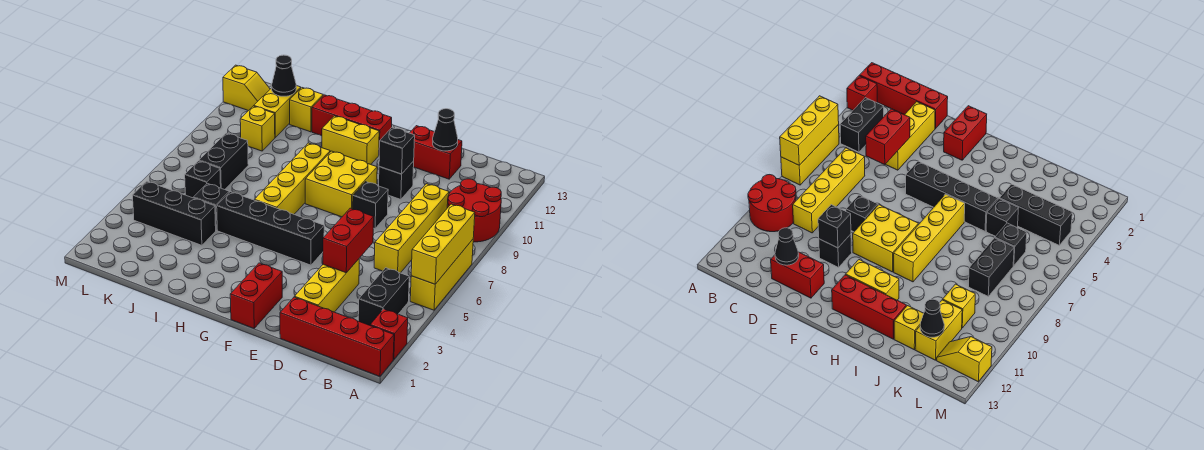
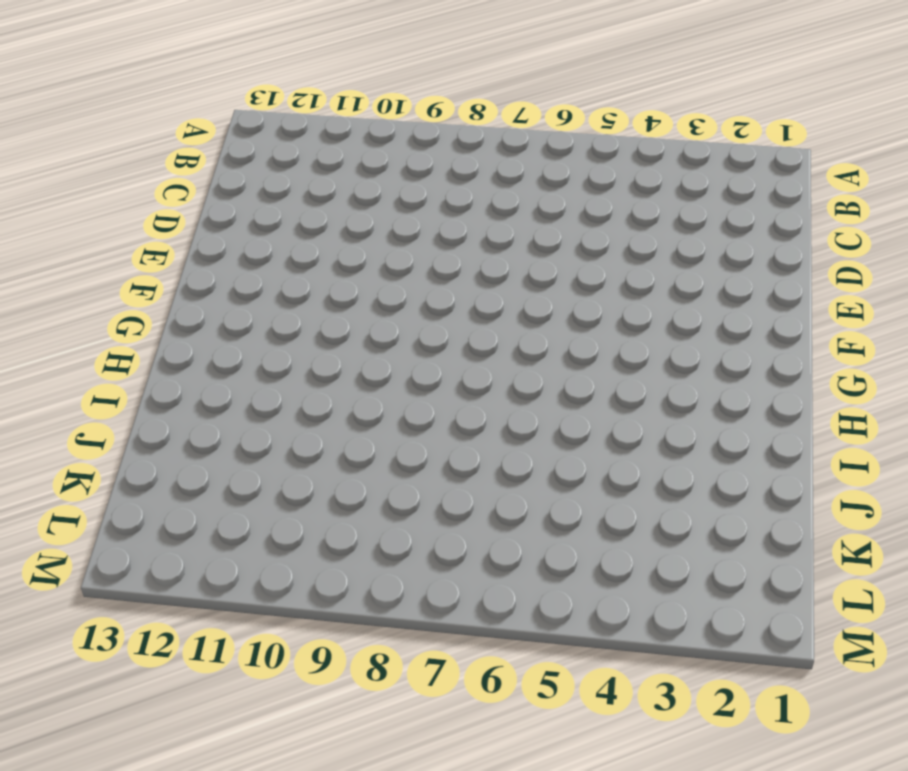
none -> red brick A1:D1 level 1
none -> red brick A2 level 1
none -> yellow brick A5:A7 level 1

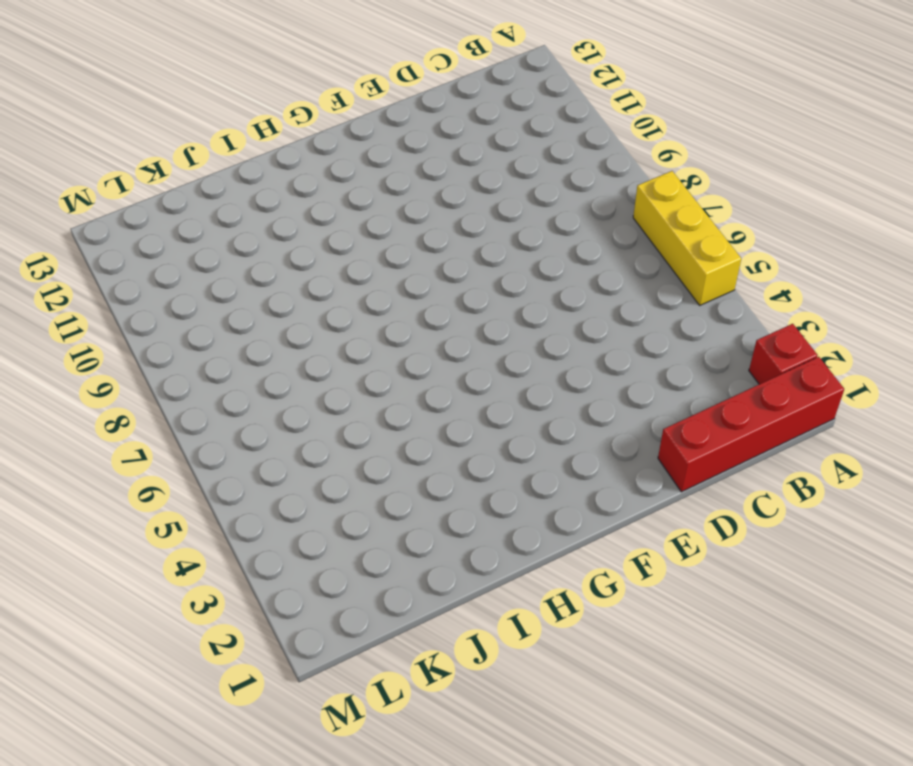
none -> red round brick A9:B10 level 1
none -> black brick B3:B4 level 1
none -> yellow brick C6:C9 level 1

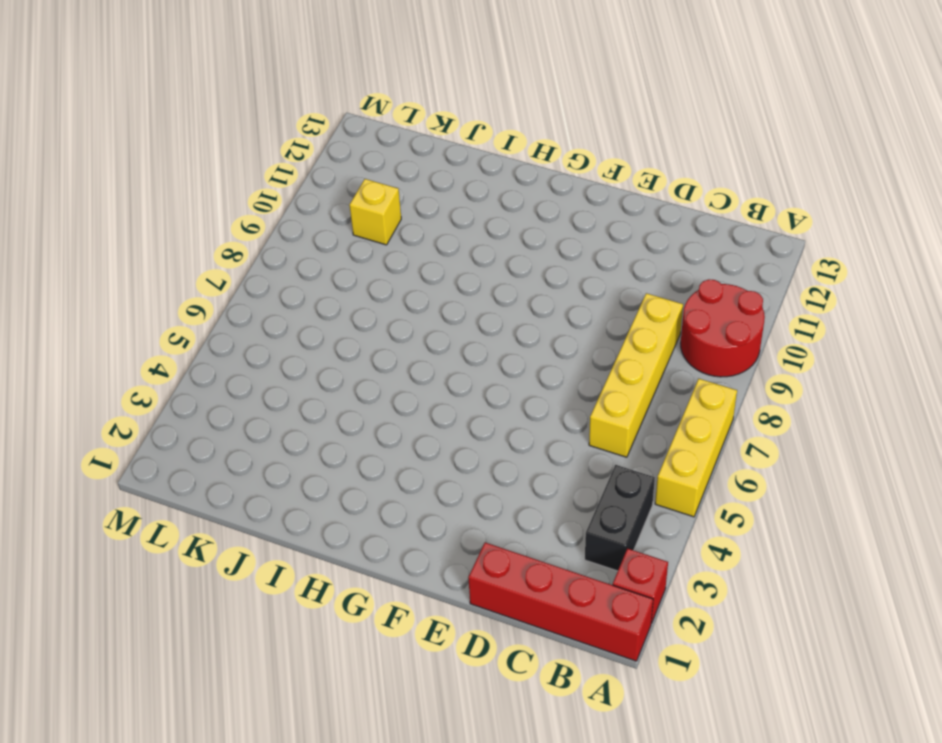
none -> yellow brick D2:D4 level 1
none -> red brick D12:E12 level 1
none -> black brick E8 level 1

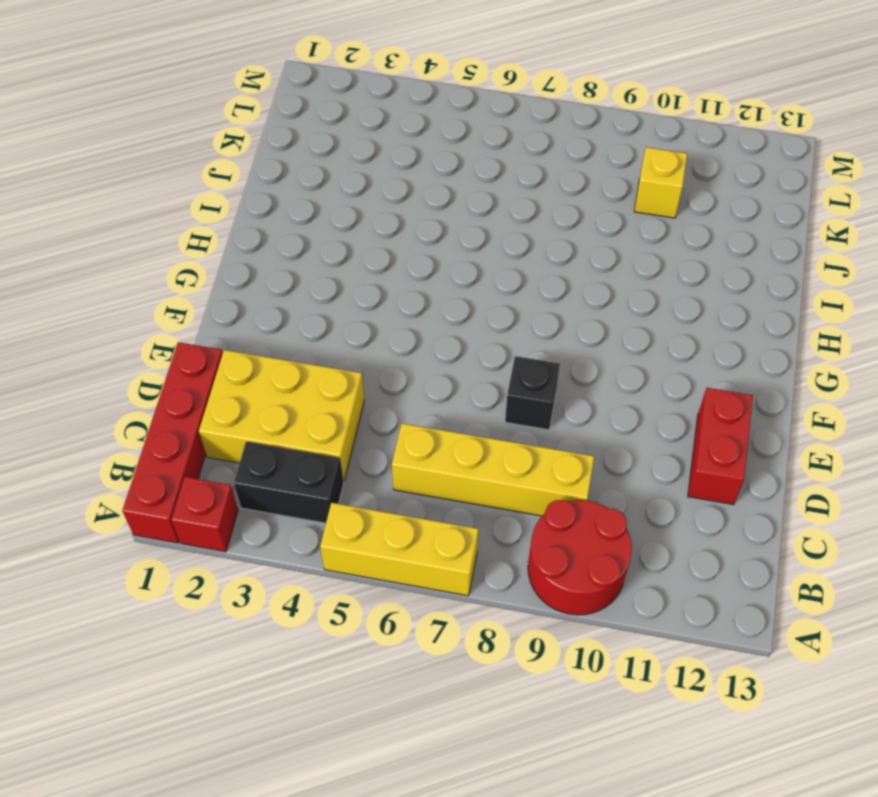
yellow brick C2:D4 level 1 -> yellow brick D2:D4 level 1
none -> black brick E10 level 1
none -> red brick F1:F2 level 1
none -> black brick F5:I5 level 1

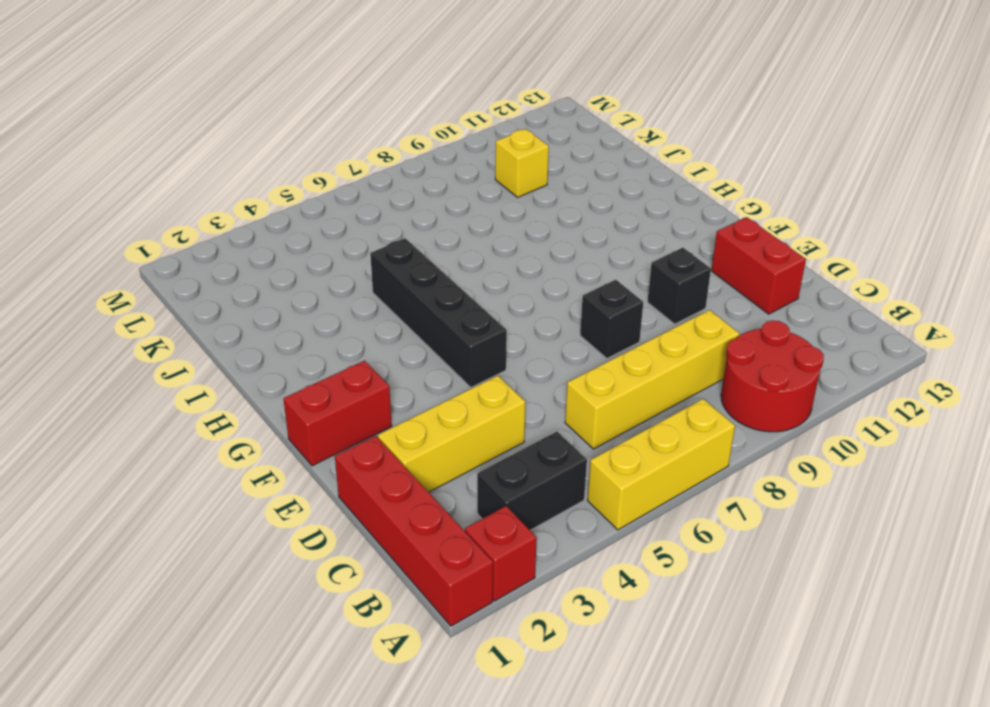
none -> yellow brick F8:G9 level 1
none -> yellow brick G11:H11 level 1
none -> red brick G12:I12 level 1

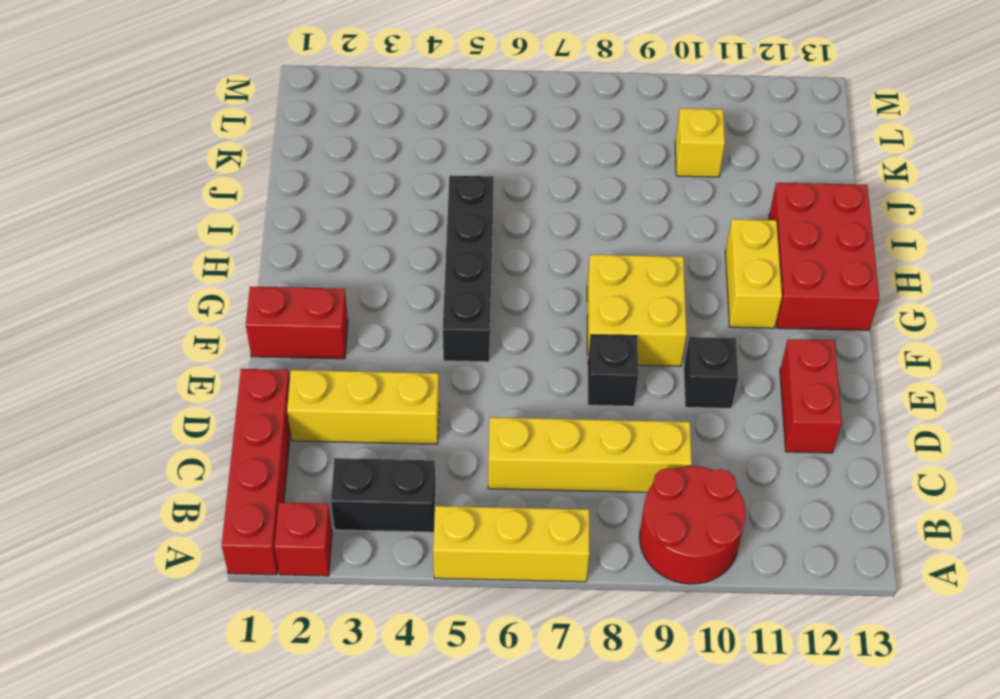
red brick G12:I13 level 1 -> red brick G12:I12 level 1
none -> yellow brick H6:H9 level 1
none -> black brick J4:L4 level 1
none -> black brick J5 level 1

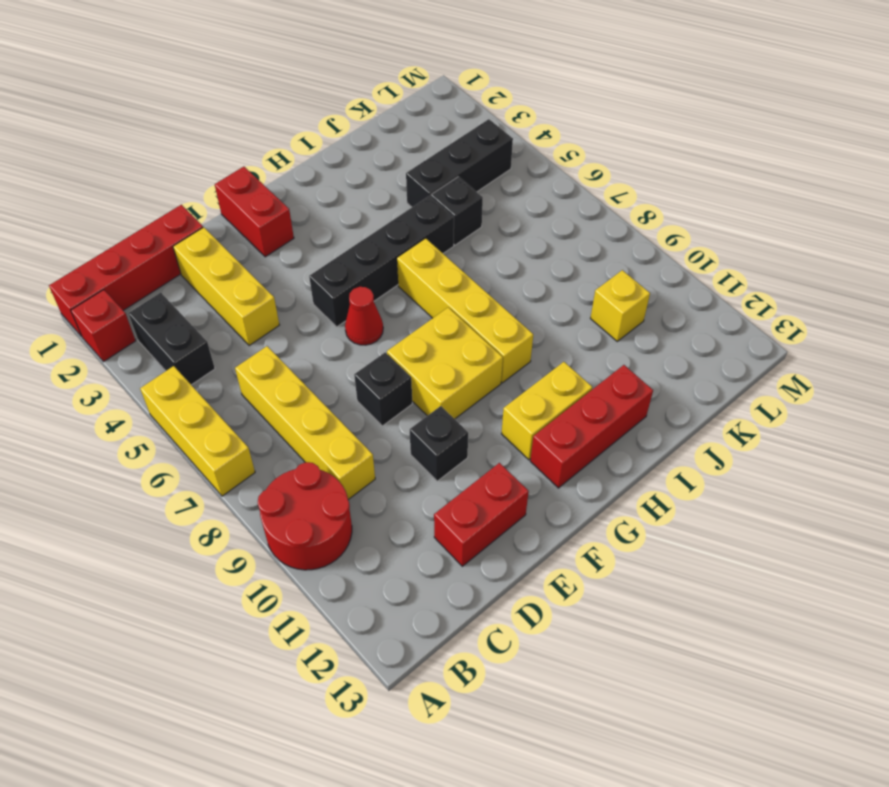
red cone F6 level 1 -> none
none -> yellow brick J12 level 1
none -> black brick K6 level 1
none -> black brick K7:K8 level 1

